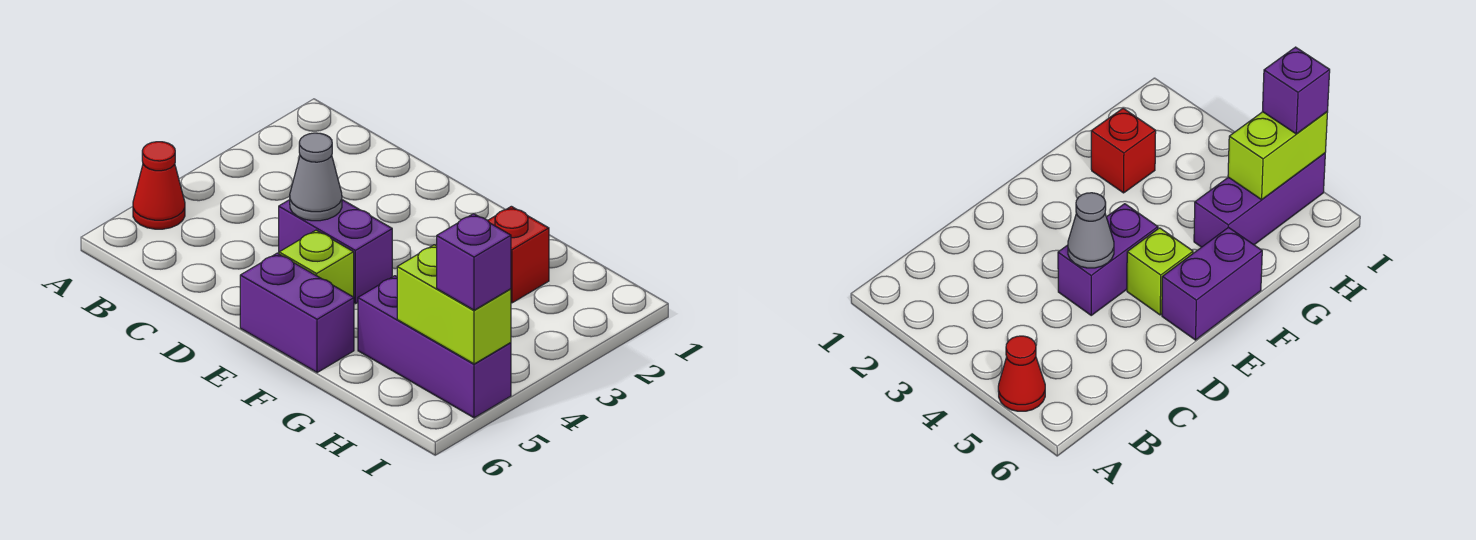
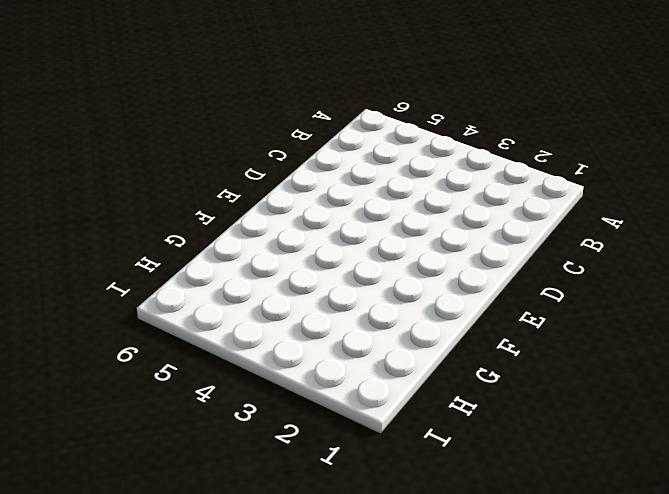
none -> red cone A5 level 1
none -> purple brick D4:E4 level 1

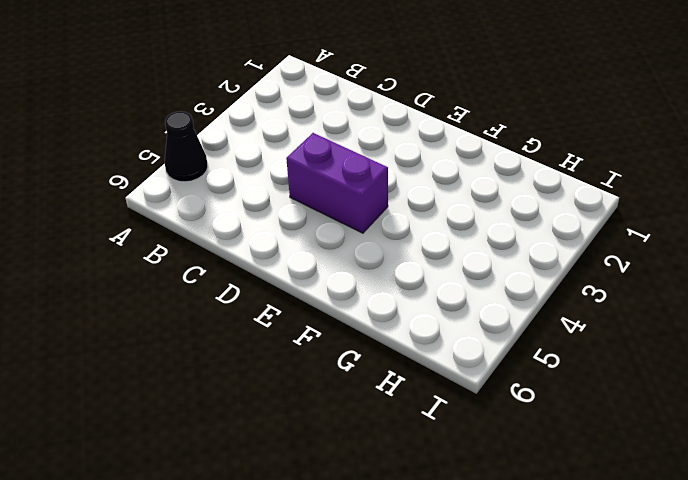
black cone A5 level 1 -> red cone A5 level 1
none -> lime brick E5 level 1
none -> purple brick E6:F6 level 1

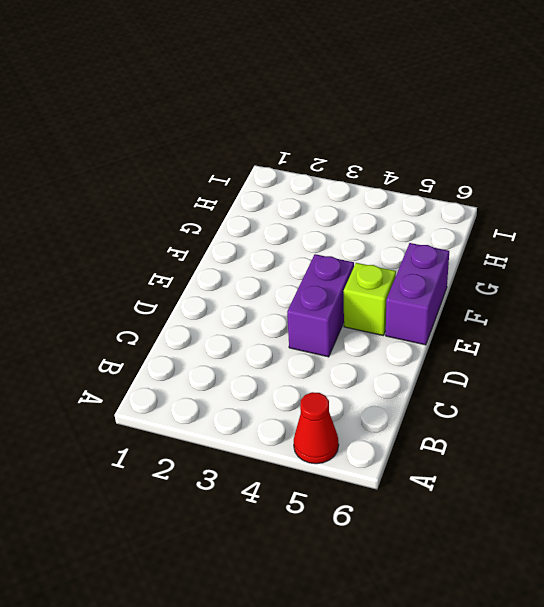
none -> red brick G2 level 1
none -> purple brick G5:I5 level 1

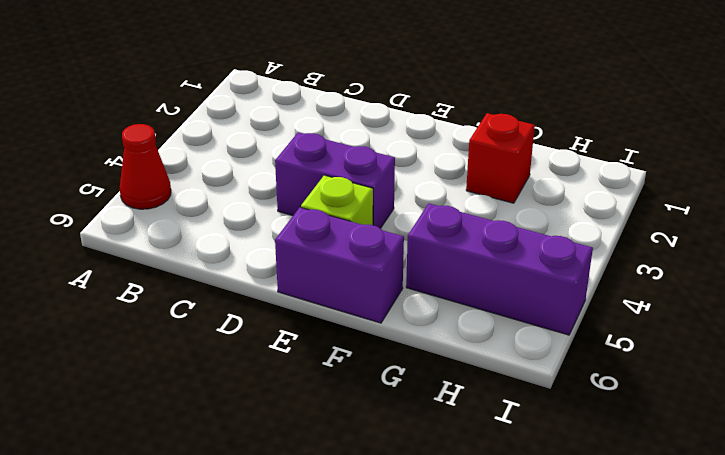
none -> grey cone D4 level 2
none -> lime brick H5:I5 level 2

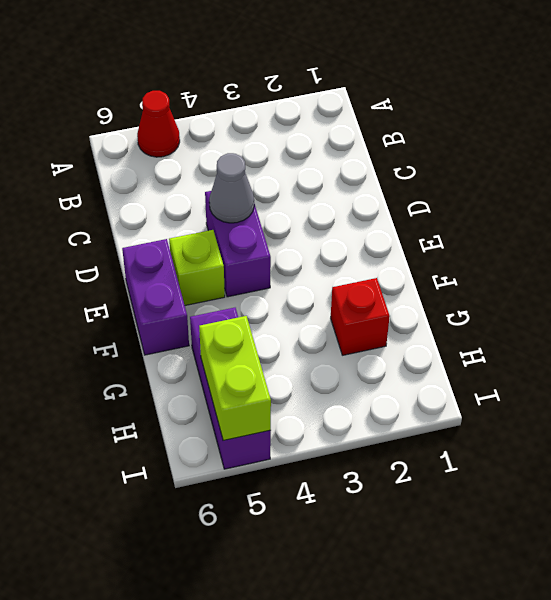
none -> purple brick I5 level 3

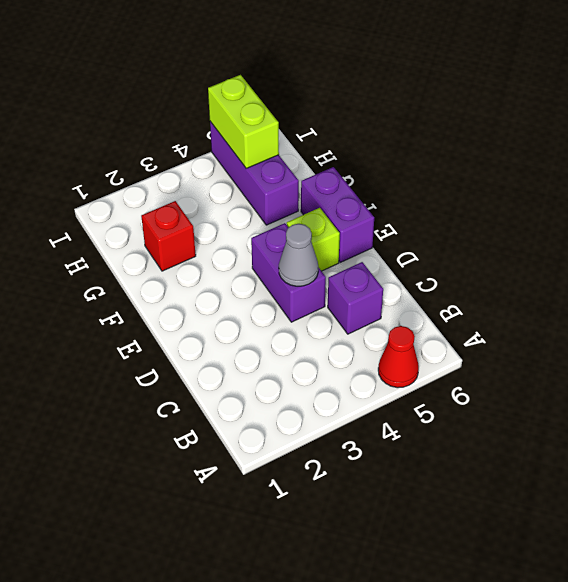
purple brick C5 level 1 -> purple brick I5 level 3

